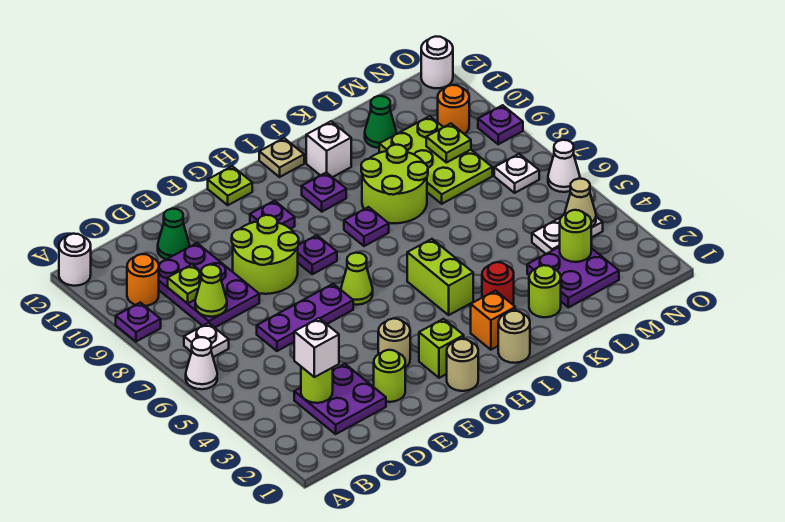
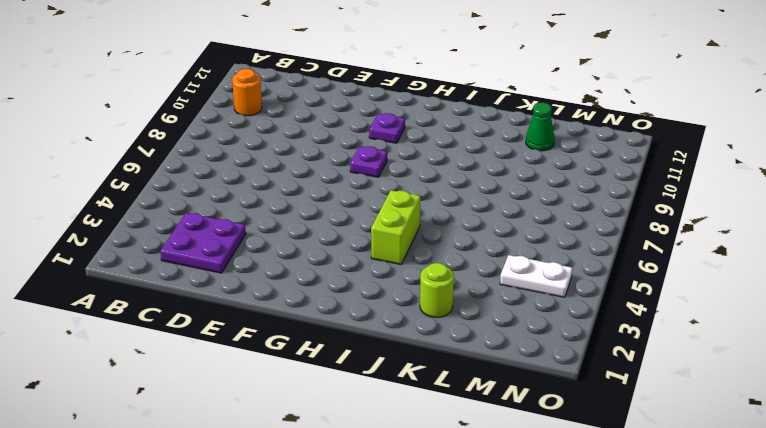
none -> white cone A6 level 1
none -> purple plate A9 level 1
none -> white round brick A12 level 1
none -> white plate B7 level 1

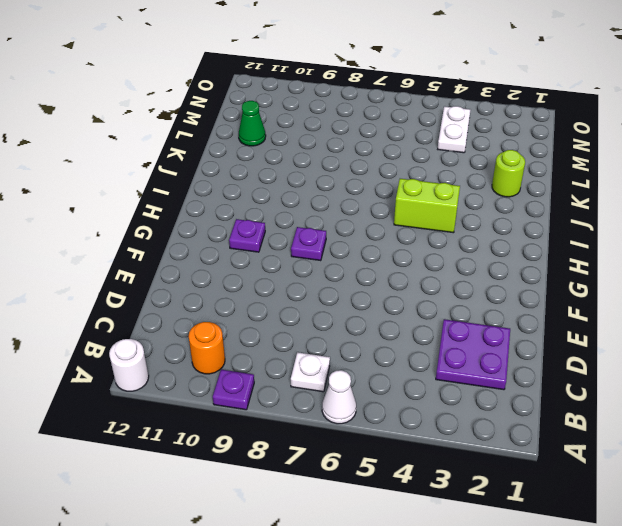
none -> purple plate C8:D10 level 1
none -> purple plate D6:F6 level 1
none -> green cone D11 level 1
none -> lime round brick E2 level 1

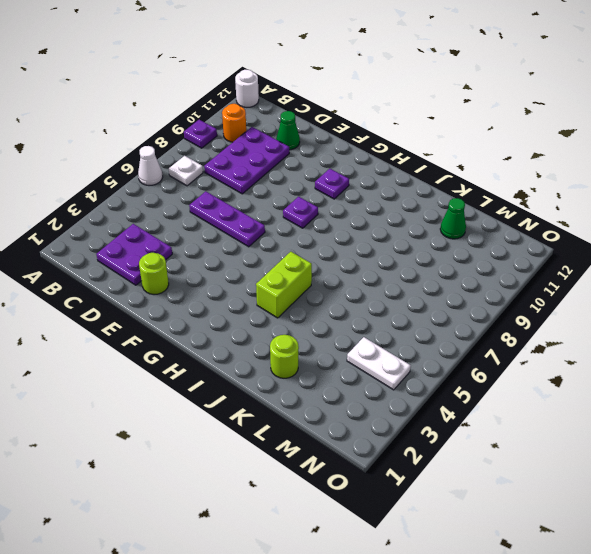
none -> lime round brick E8:F9 level 1
none -> tan round brick F3 level 1
none -> tan round brick G1 level 1
none -> lime brick G2 level 1

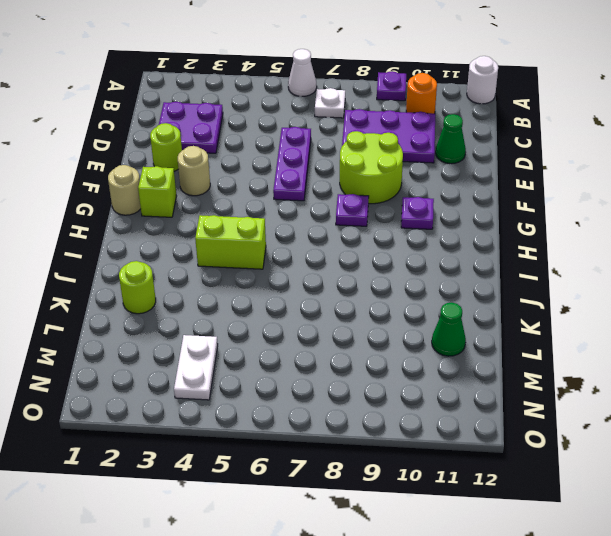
none -> lime cone G6 level 1
none -> lime plate G12 level 1
none -> tan round brick I1 level 1
none -> orange brick I2 level 1

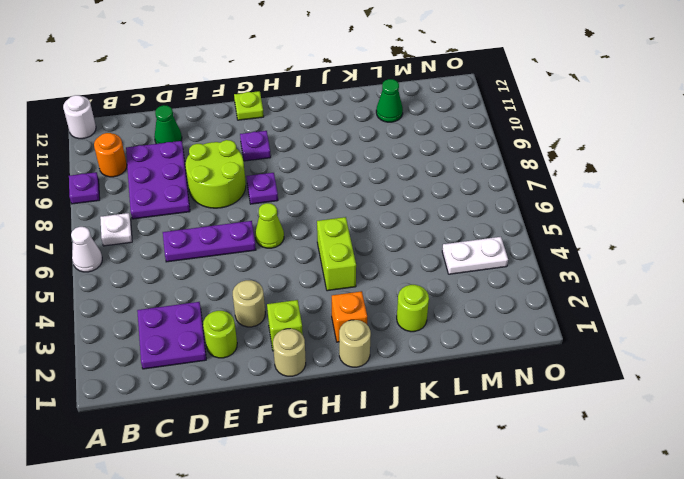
none -> purple plate I8 level 1
none -> purple plate I10 level 1
none -> tan plate I12 level 1
none -> red round brick J3 level 1

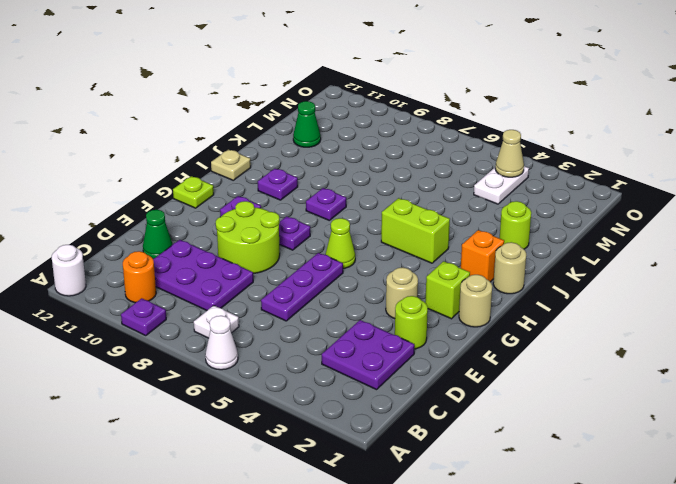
none -> red round brick J3 level 1
none -> lime round brick J8:K9 level 1
none -> white brick J11 level 1
none -> purple plate L2:M3 level 1

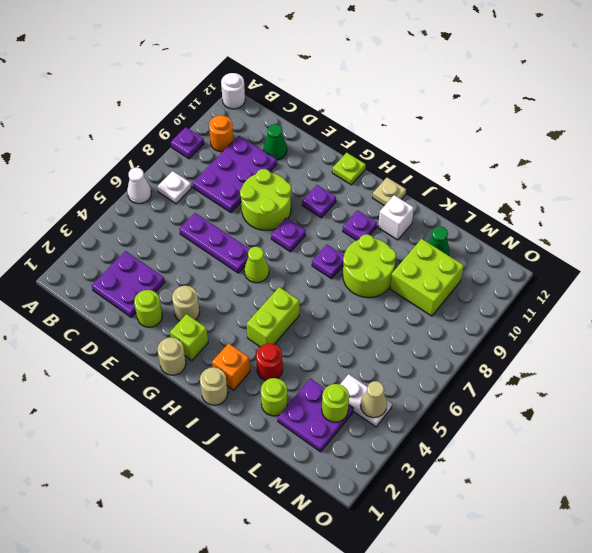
lime brick L9:M10 level 1 -> lime plate L8:M10 level 1
none -> white plate N7 level 1
none -> orange round brick N10 level 1
none -> white cone O6 level 1
none -> purple plate O9 level 1

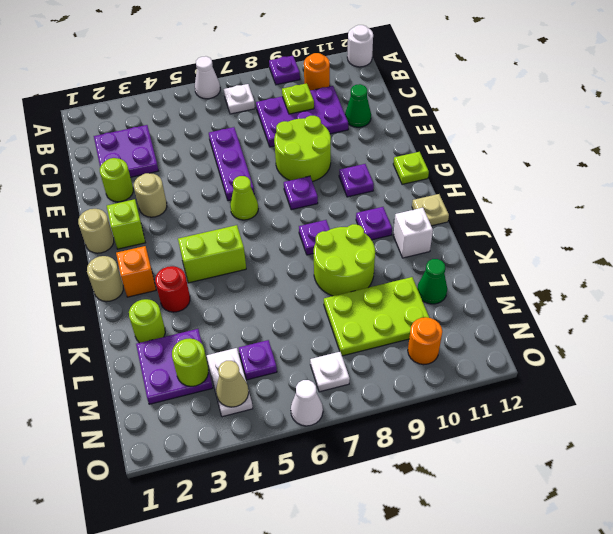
purple plate M5 level 1 -> purple plate O9 level 1
none -> white round brick O12 level 1
none -> lime round brick C3 level 2
none -> lime cone C8 level 2
none -> lime plate M9 level 2

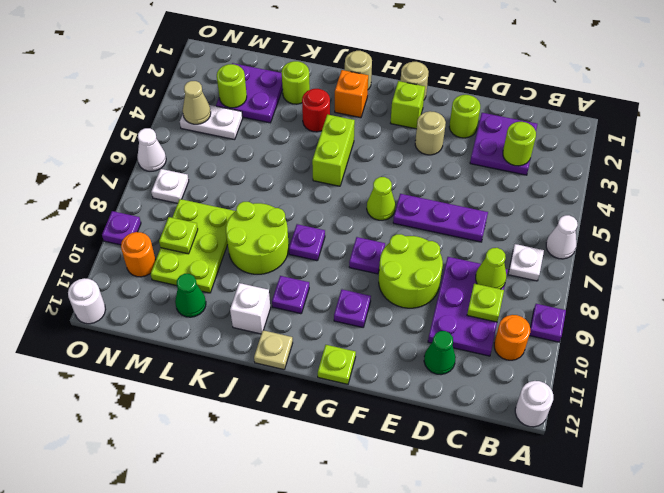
none -> white brick C3 level 3

